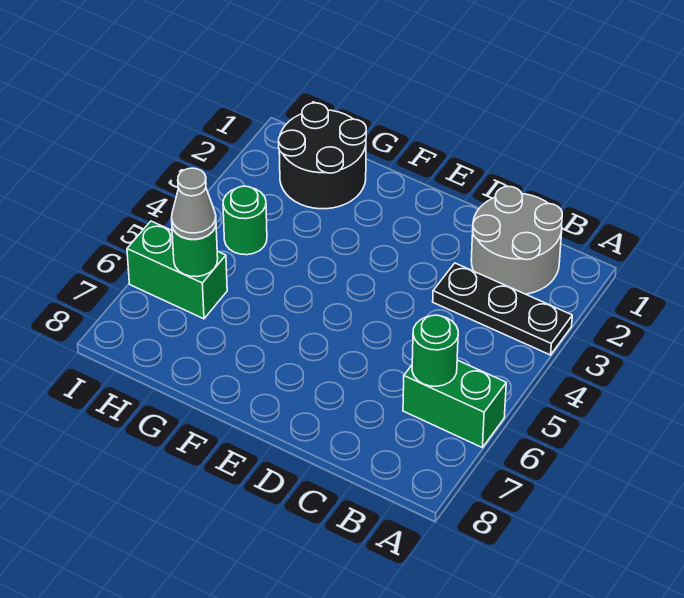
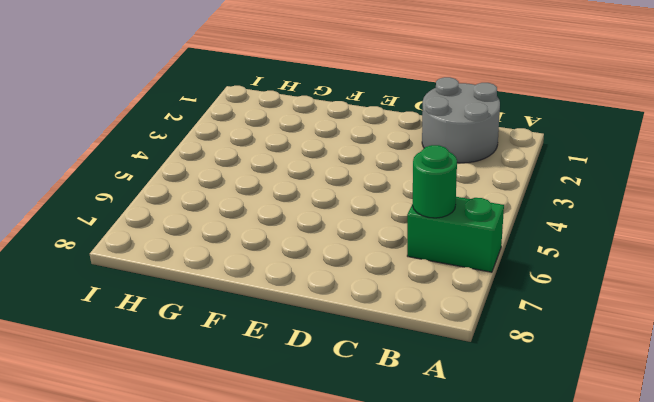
none -> black plate A3:C3 level 1
none -> black round brick G1:H2 level 1

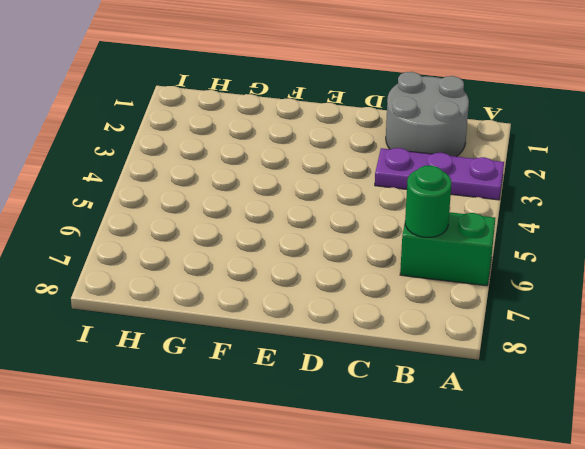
purple plate A3:C3 level 1 -> black plate A3:C3 level 1
none -> black round brick G1:H2 level 1
none -> green round brick H4 level 1

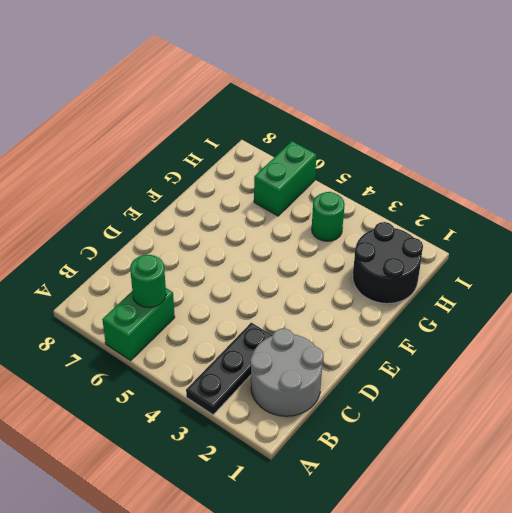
none -> green round brick H6 level 2
none -> grey cone H6 level 3

